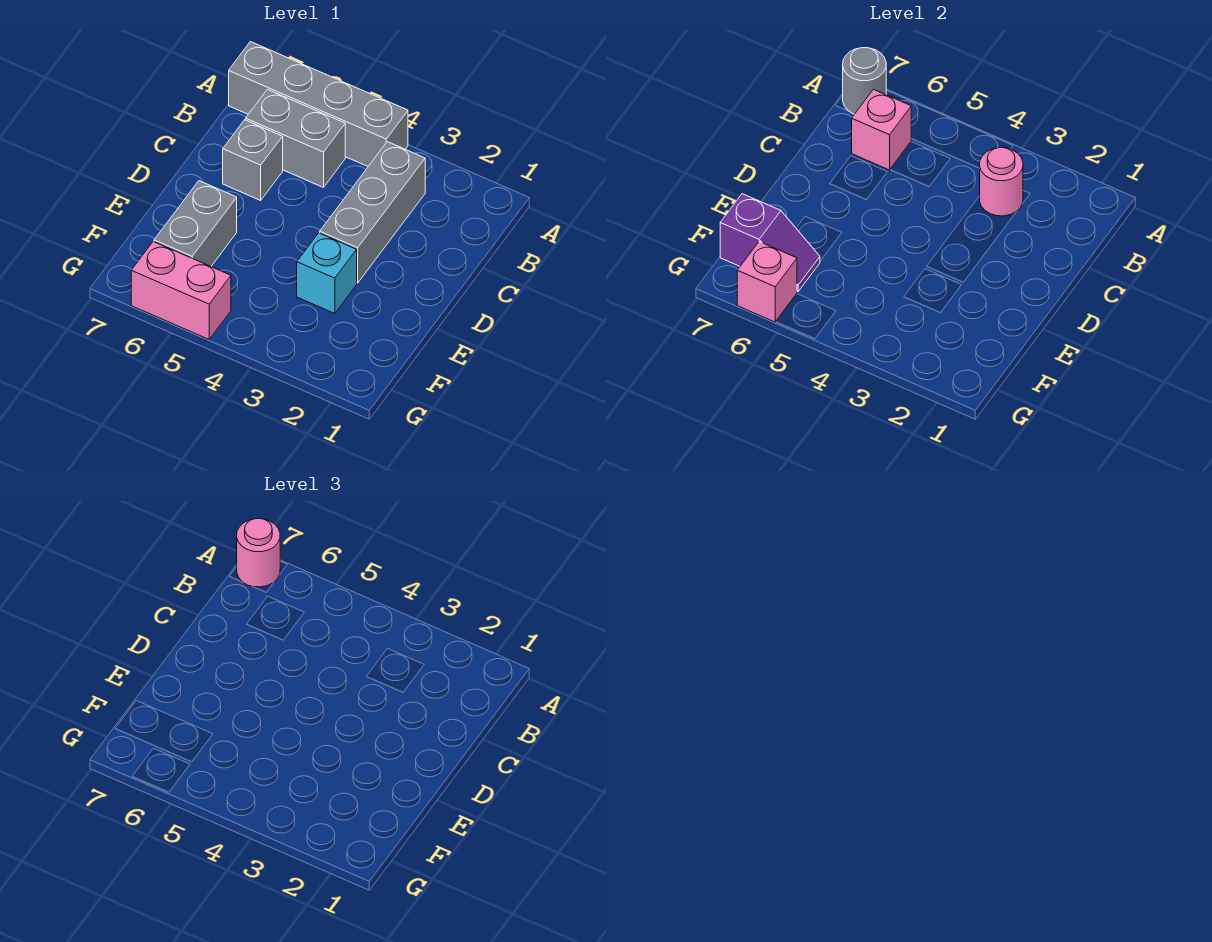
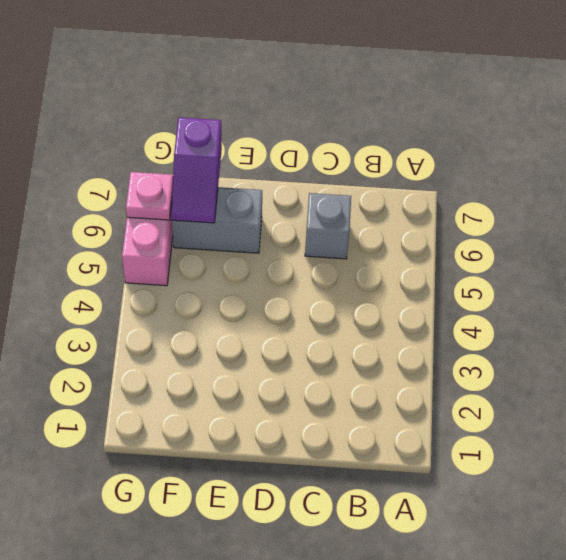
pink plate G6 level 2 -> pink brick G6 level 2
none -> grey brick A4:A7 level 1
none -> grey brick B3:D3 level 1
none -> grey brick B5:B6 level 1

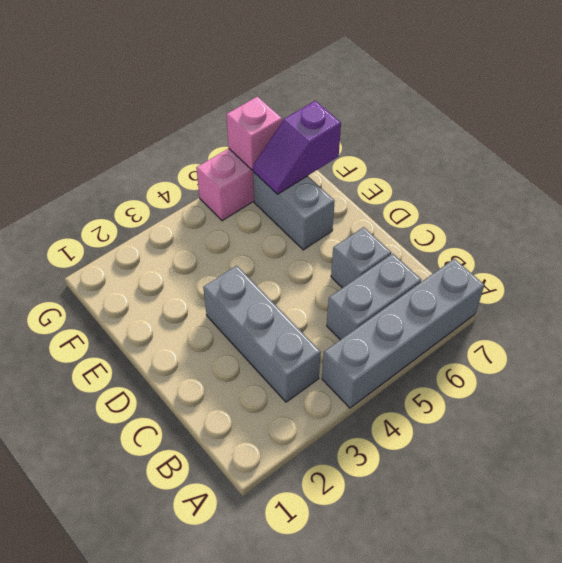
none -> cyan brick E3 level 1
none -> grey round brick A7 level 2
none -> pink round brick B3 level 2

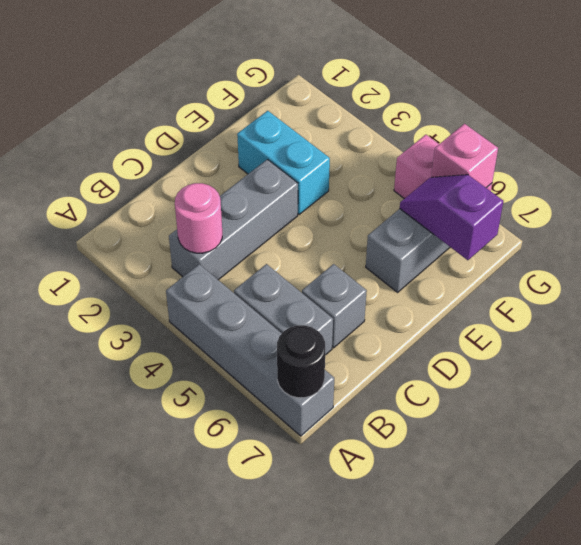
black round brick A7 level 2 -> grey round brick A7 level 2
cyan brick E2:E3 level 1 -> cyan brick E3 level 1
none -> pink brick B6 level 2
none -> pink round brick A7 level 3

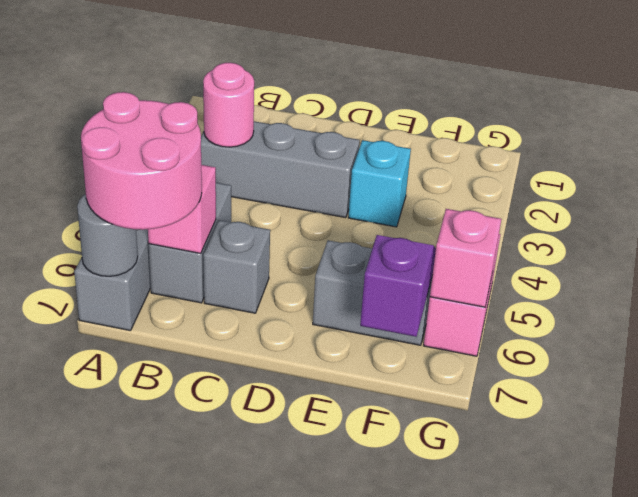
pink round brick A6:B7 level 3 -> pink round brick A7 level 3

